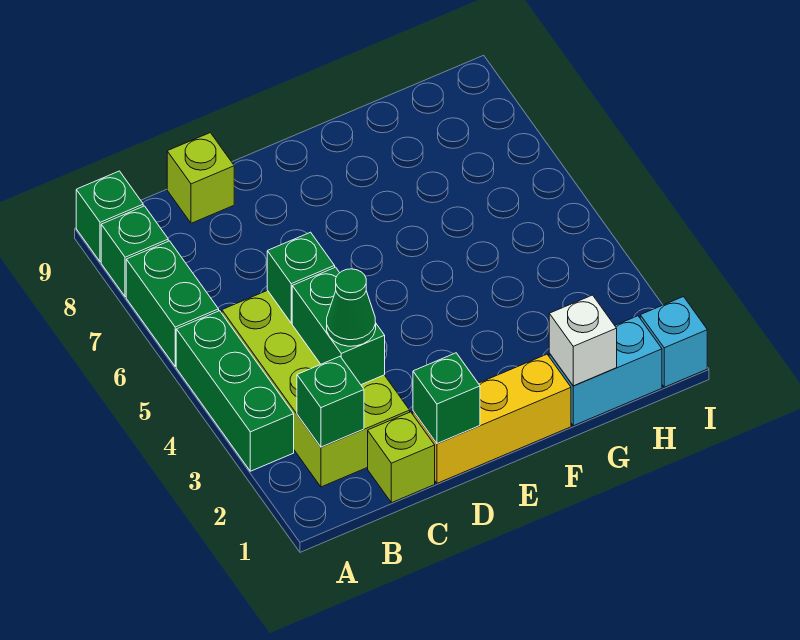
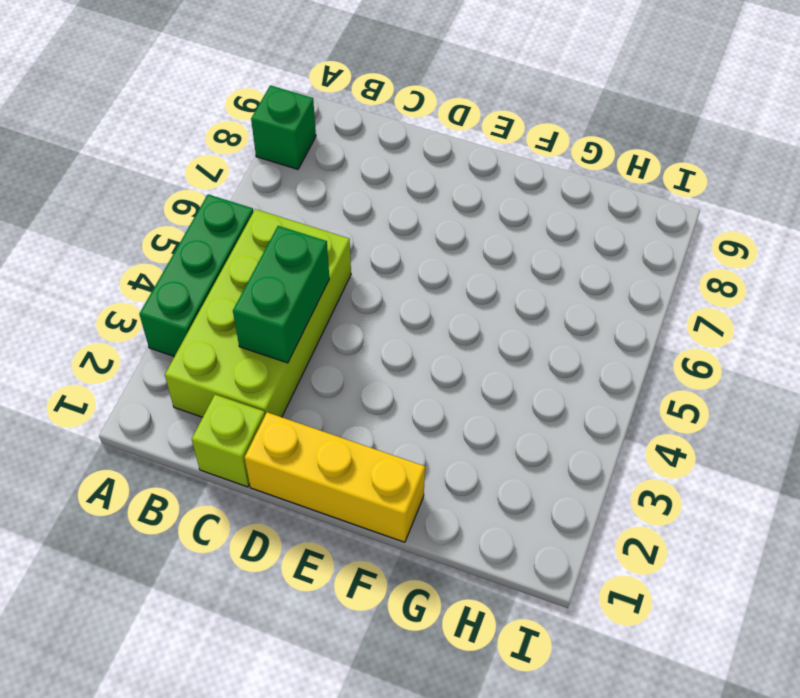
none -> green brick A6:A7 level 1
none -> green brick A9 level 1
none -> lime brick C9 level 1

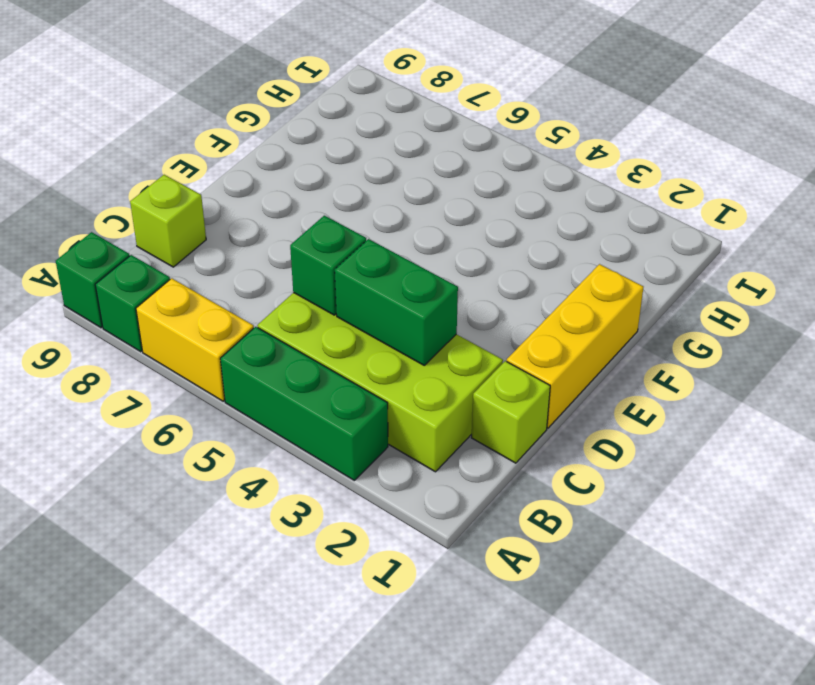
yellow brick A6:A7 level 1 -> green brick A6:A7 level 1
none -> cyan brick G1:H1 level 1
none -> cyan brick I1 level 1
none -> green brick B2 level 2

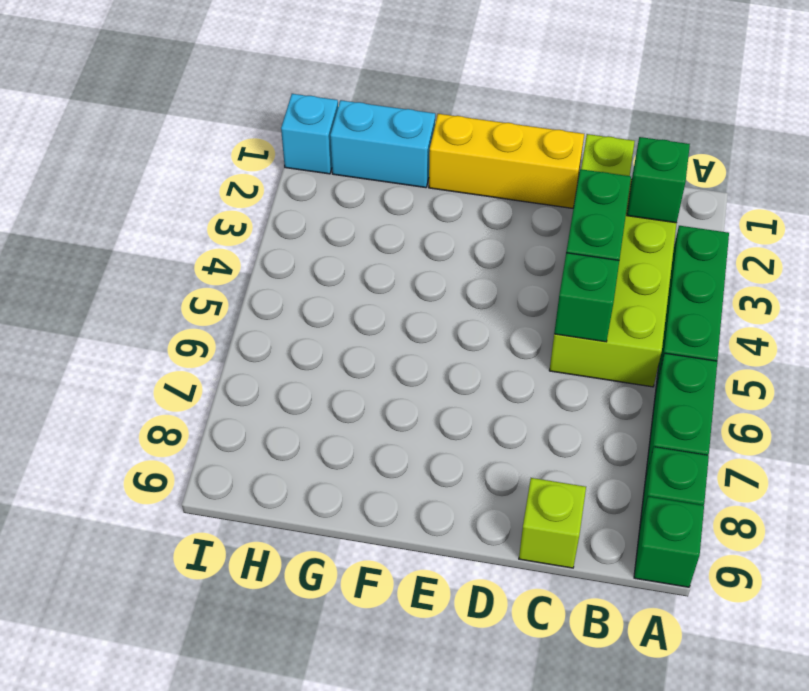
none -> green brick D1 level 2
none -> white brick G1 level 2
none -> green cone C3 level 3

